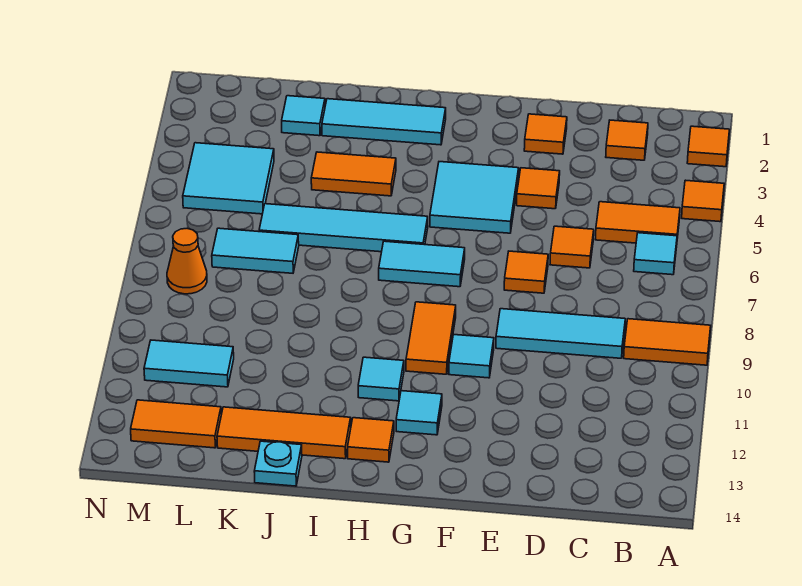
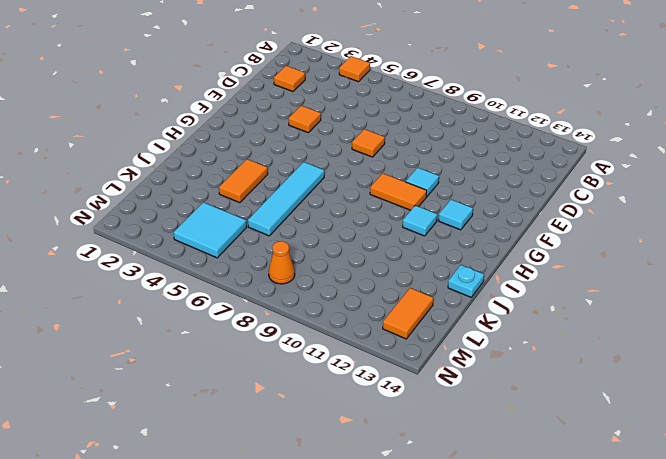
none -> orange tile A2 level 1
none -> orange tile A9:B9 level 1
none -> orange tile B5:C5 level 1

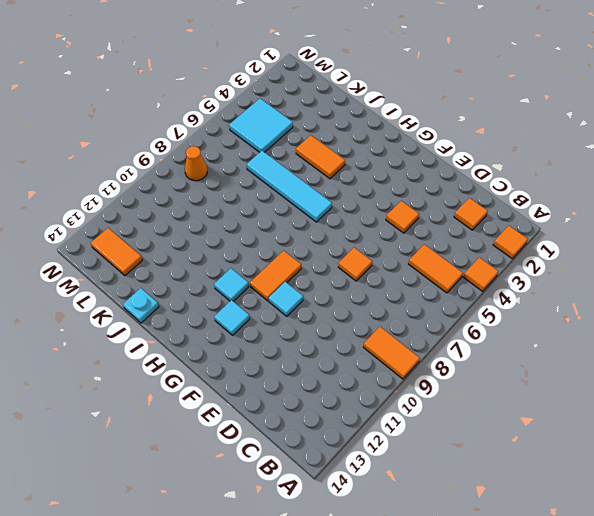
none -> cyan tile B6 level 1
none -> cyan tile C9:E9 level 1
none -> orange tile D6 level 1

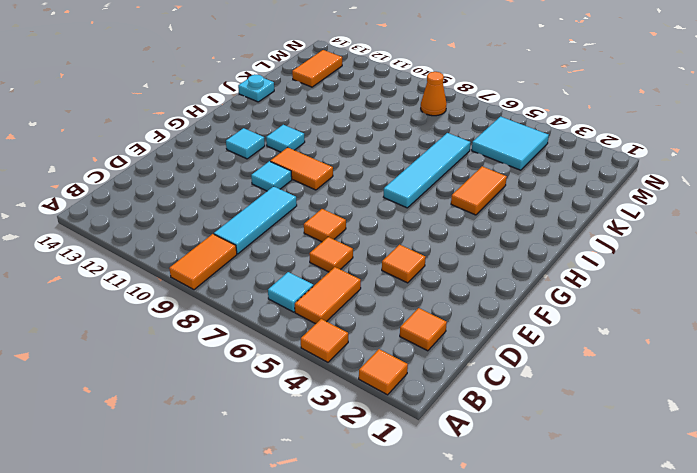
none -> orange tile E2 level 1
none -> cyan tile F4:G5 level 1
none -> cyan tile G7:H7 level 1

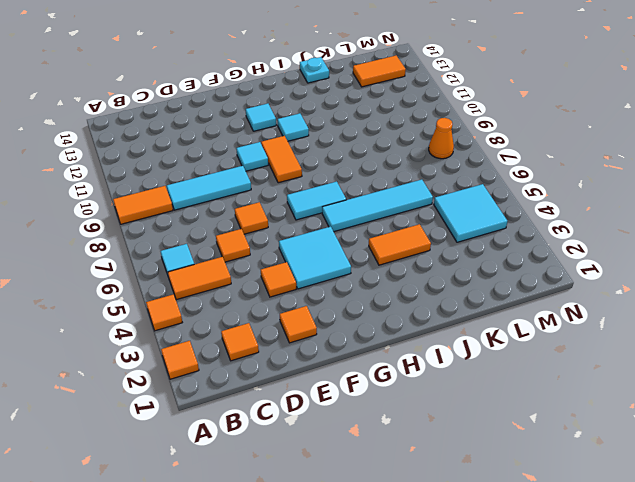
none -> cyan tile H2:J2 level 1
none -> orange tile H13 level 1
none -> orange tile I13:K13 level 1

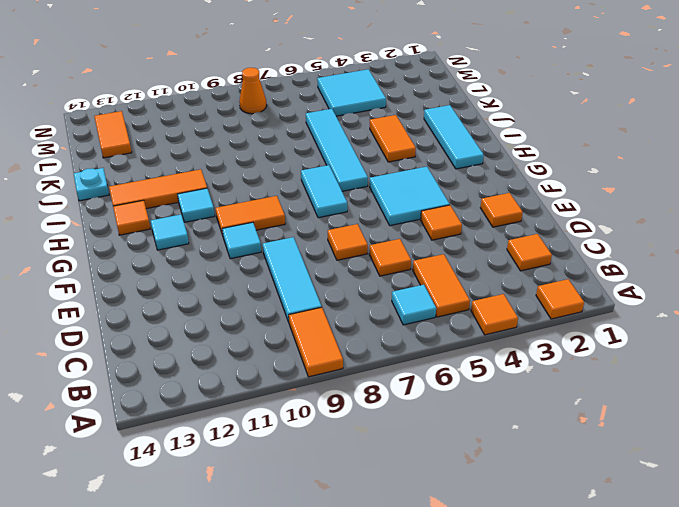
orange tile I11:I13 level 1 -> orange tile I13:K13 level 1
none -> cyan tile K2 level 1
none -> cyan tile K7:L7 level 1
none -> cyan tile L11:M11 level 1

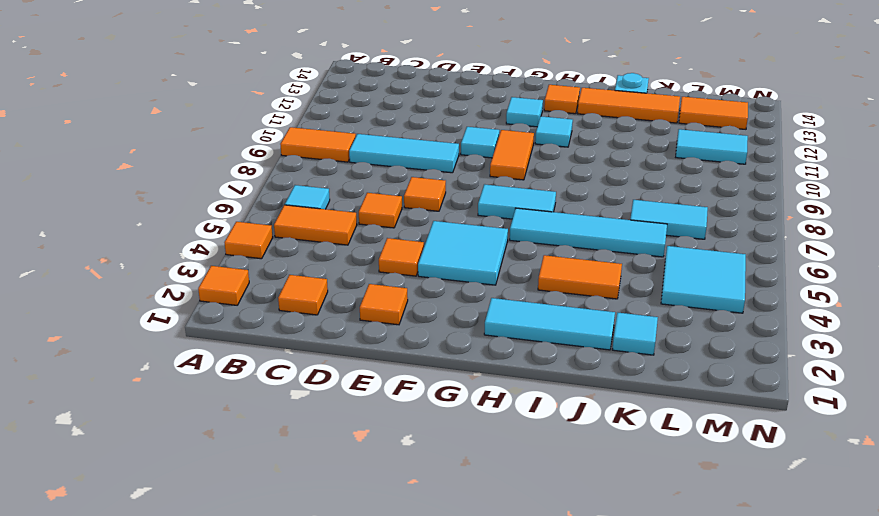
none -> orange cone M8 level 1

